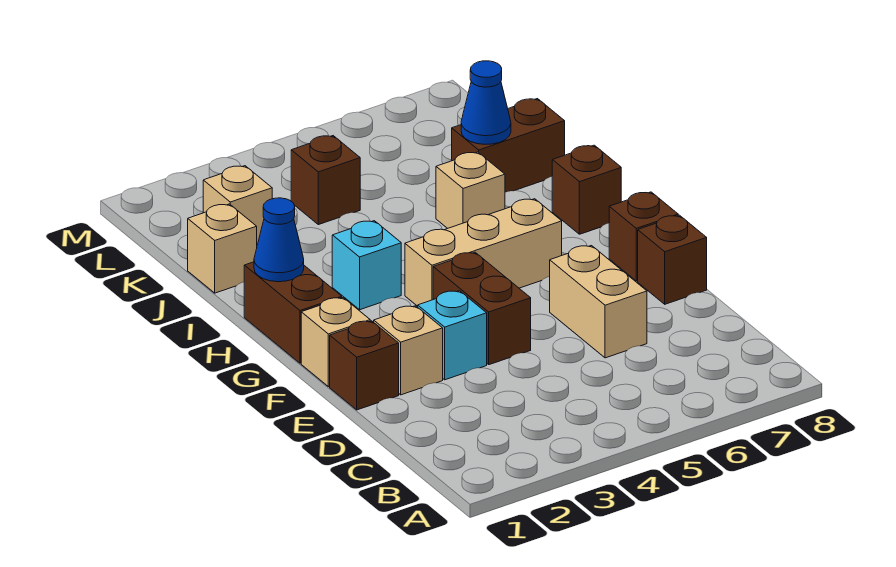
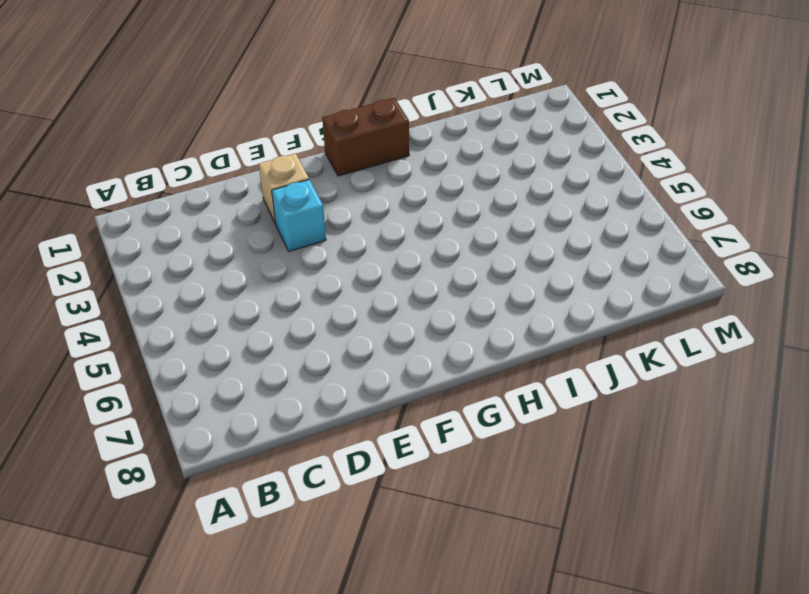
none -> tan brick D6:E6 level 1
none -> brown brick E1 level 1
none -> brown brick E4:F4 level 1

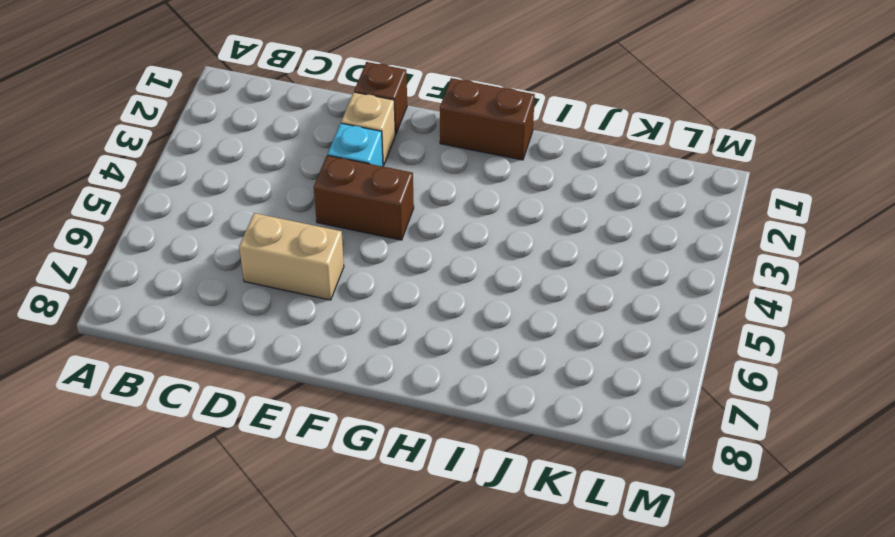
none -> brown brick E8 level 1
none -> tan brick F1 level 1
none -> brown brick F8 level 1

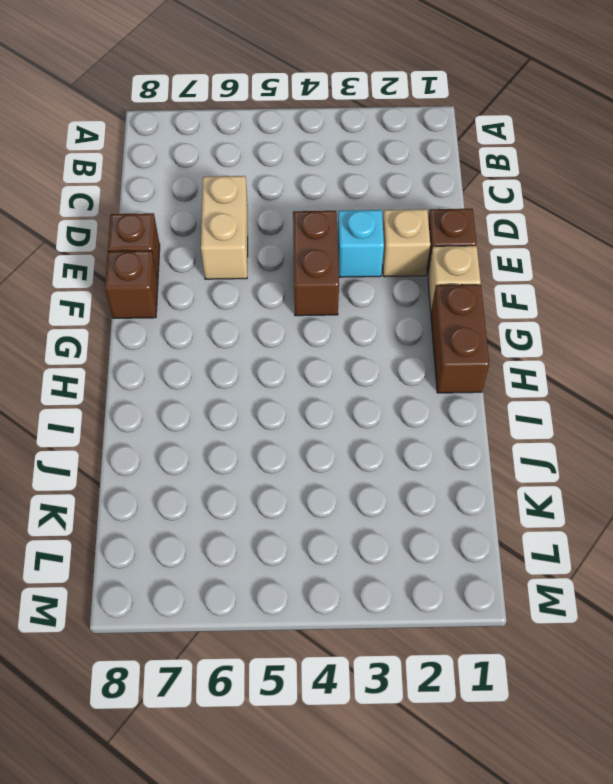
none -> tan brick G4:G6 level 1
none -> cyan brick H3 level 1
none -> brown brick H8 level 1

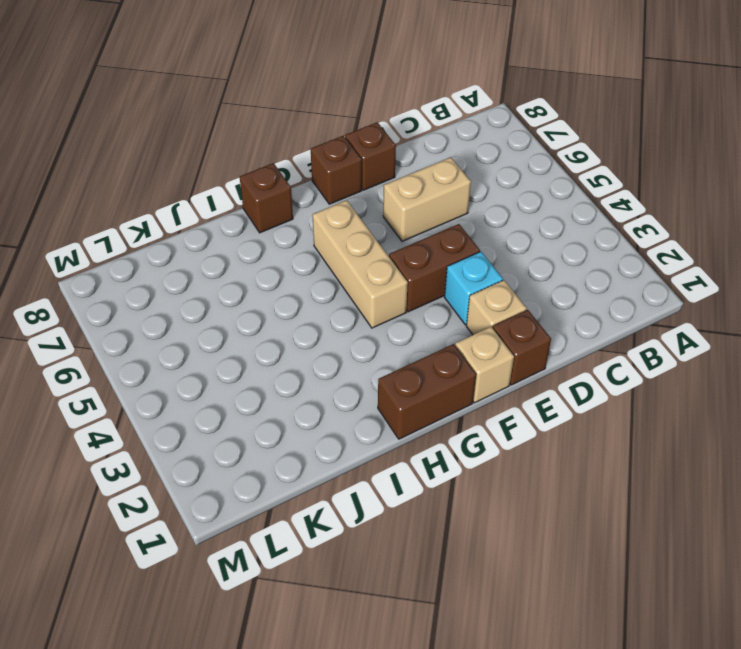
none -> cyan brick H3 level 1
none -> tan brick I6 level 1
none -> tan brick J1 level 1

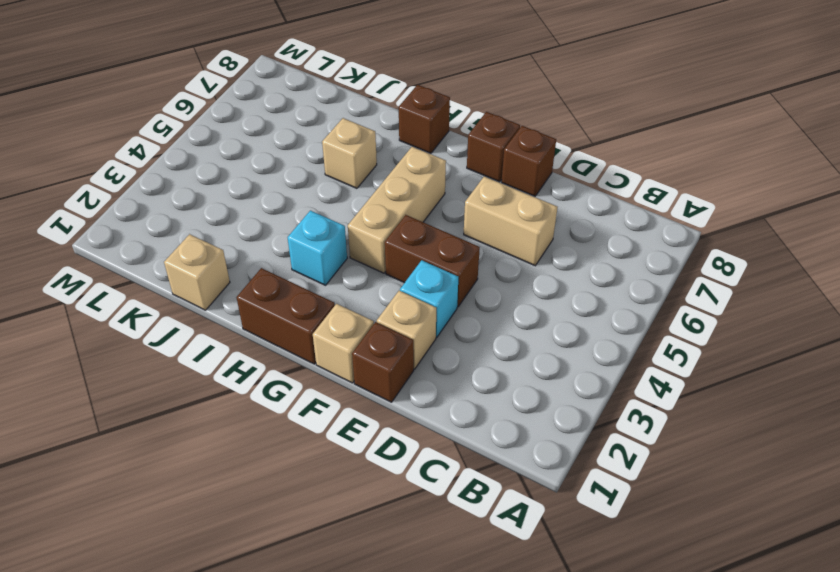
none -> brown brick J7:J8 level 1
none -> tan brick K2 level 1
none -> brown brick K4 level 1

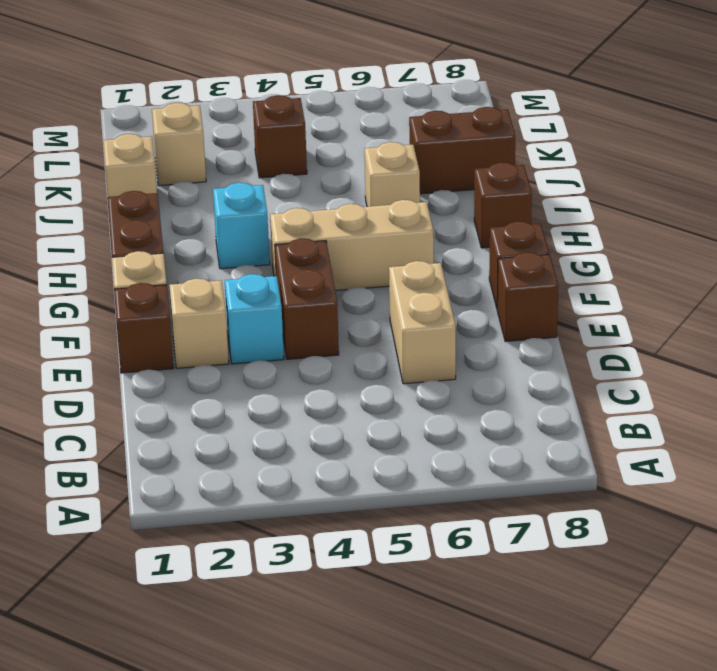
none -> blue cone H1 level 2
none -> blue cone J7 level 2

